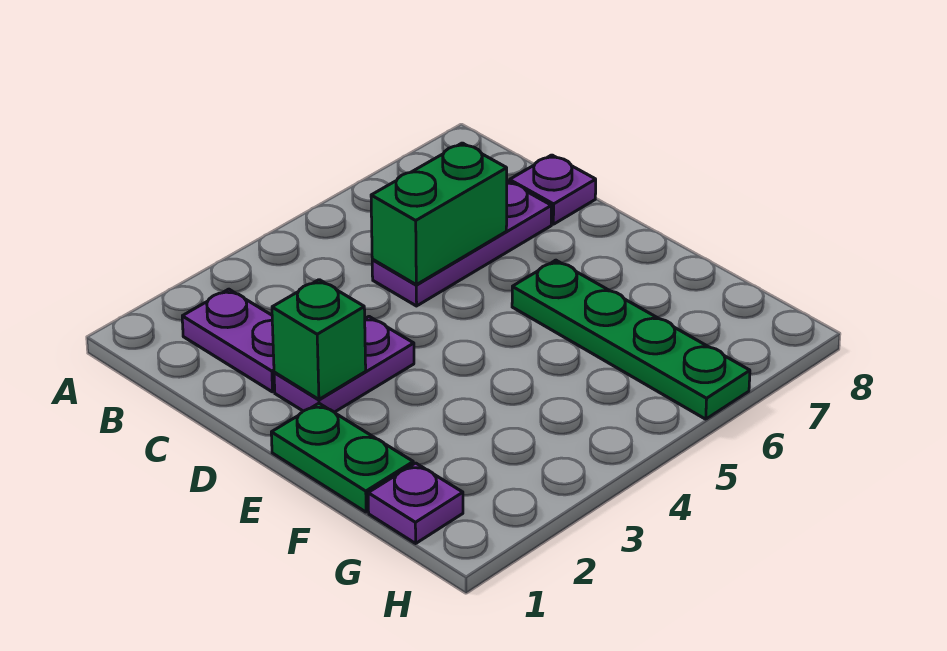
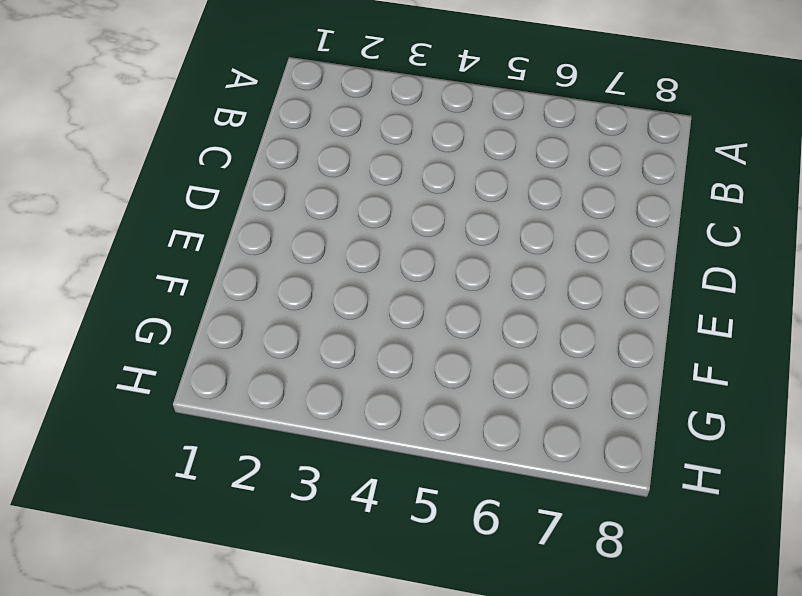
none -> purple plate B2:C2 level 1
none -> purple plate C5:C7 level 1

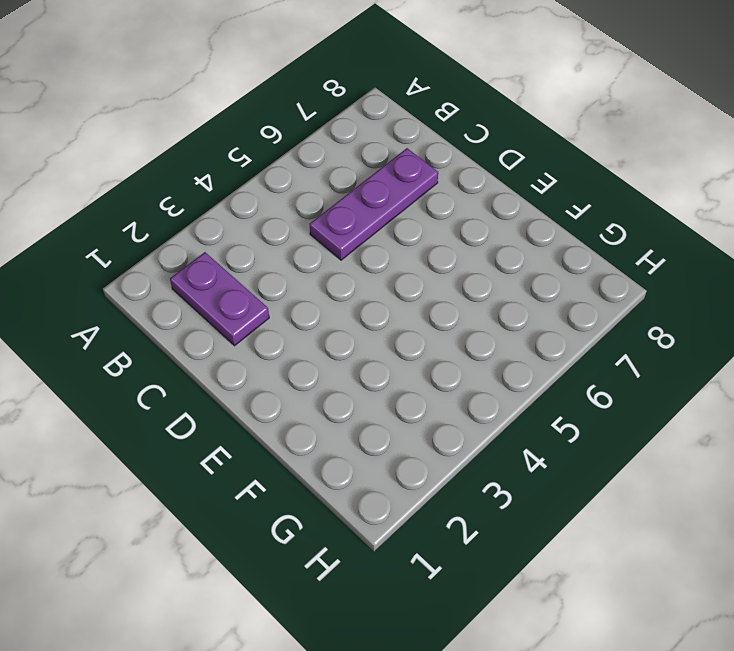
none -> purple plate C8 level 1
none -> purple plate D2:D3 level 1

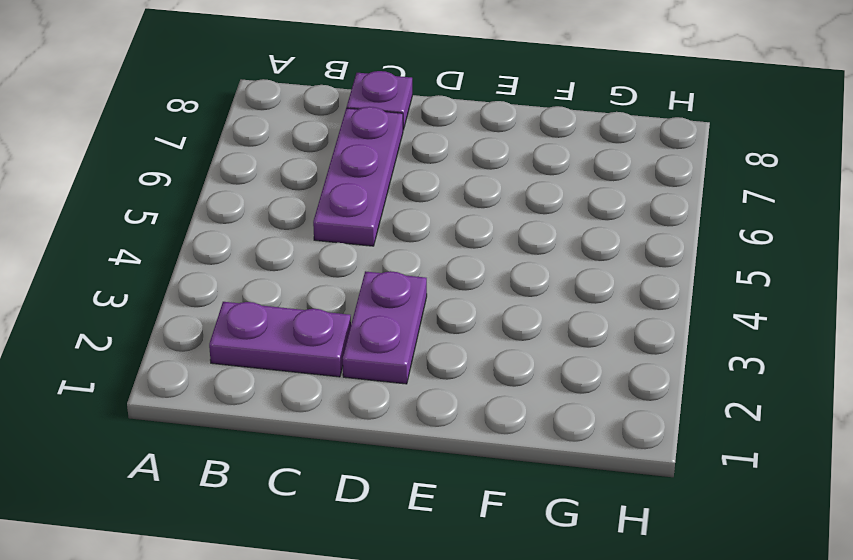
none -> green plate E1:F1 level 1
none -> green plate E6:H6 level 1

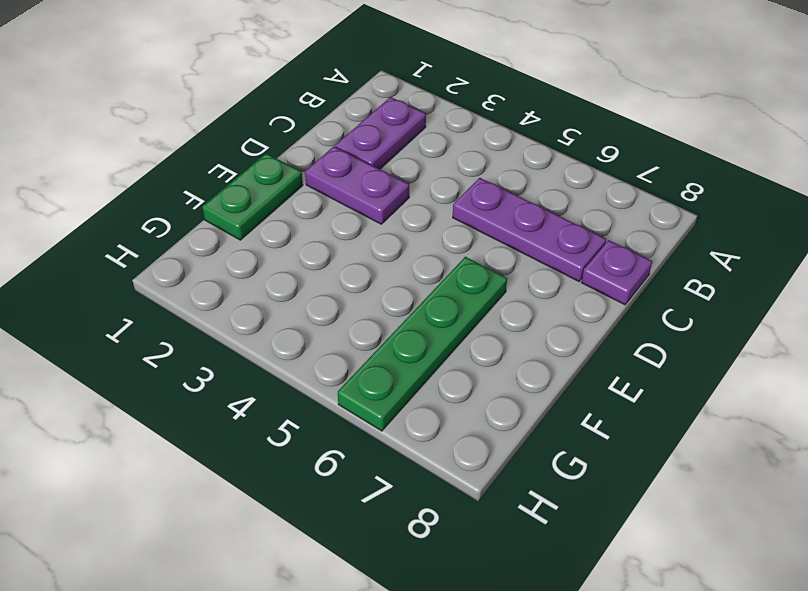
none -> purple plate G1 level 1
none -> green brick C5:C6 level 2

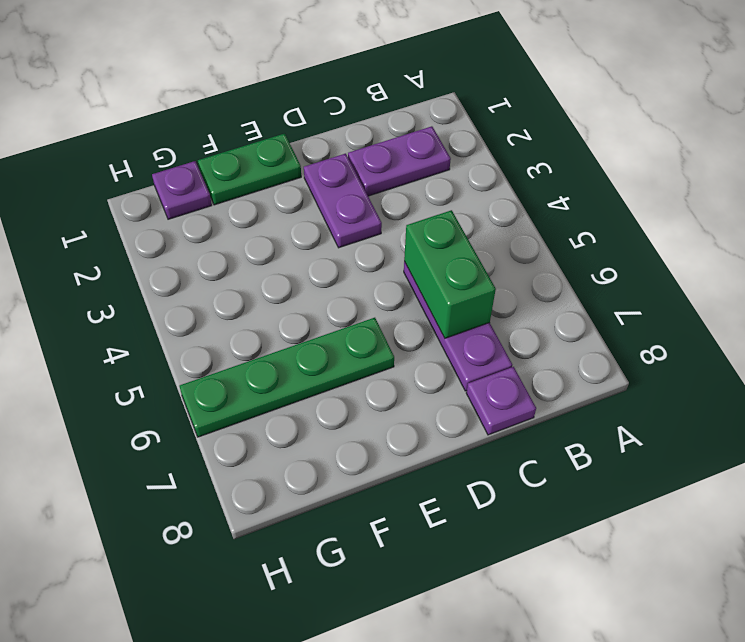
none -> green brick D2 level 2

